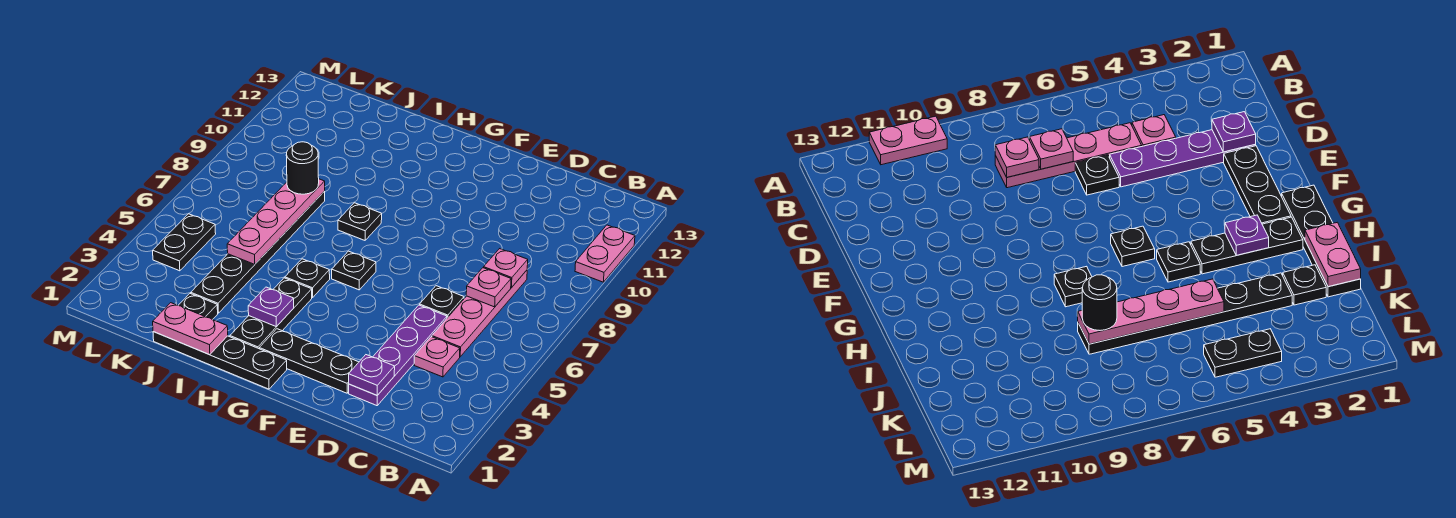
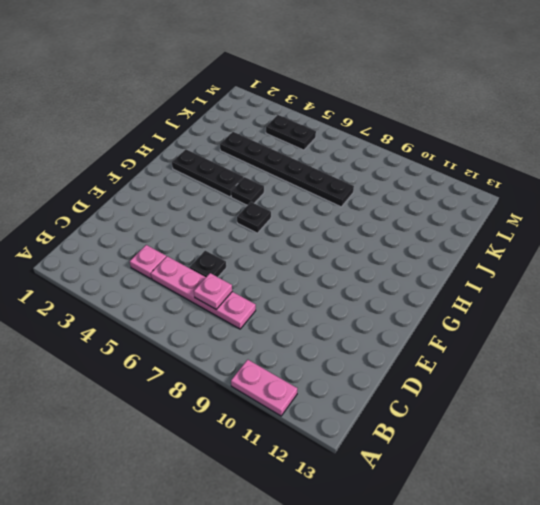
none -> purple plate D2:D5 level 1
none -> black plate E2:G2 level 1
none -> black plate G1:J1 level 1

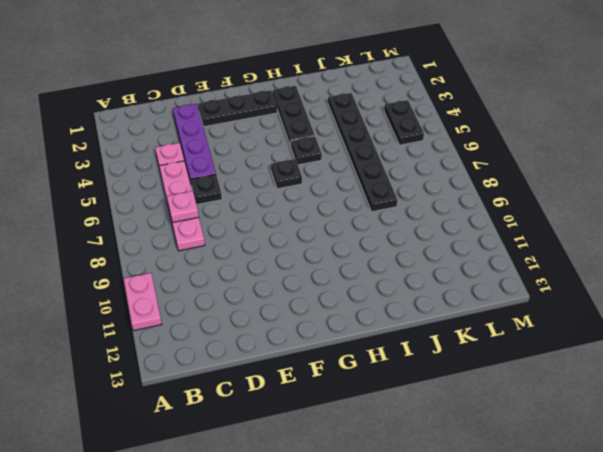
none -> black plate G1:J1 level 1
none -> black plate H8 level 1
none -> black plate J2 level 1

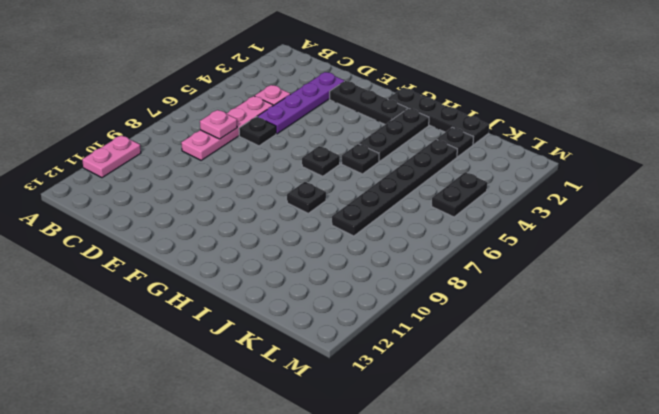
none -> pink plate C8 level 2
none -> purple plate D2 level 2
none -> purple plate H3 level 2

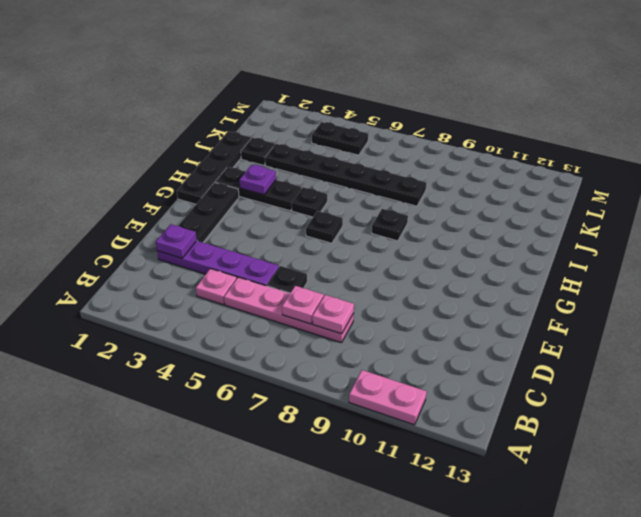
none -> pink plate I1:J1 level 2
none -> pink plate J5:J8 level 2
none -> black round brick J8 level 3

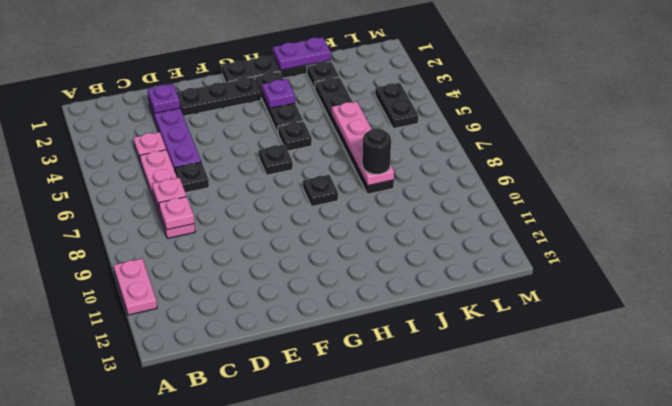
purple plate I1:J1 level 2 -> pink plate I1:J1 level 2

